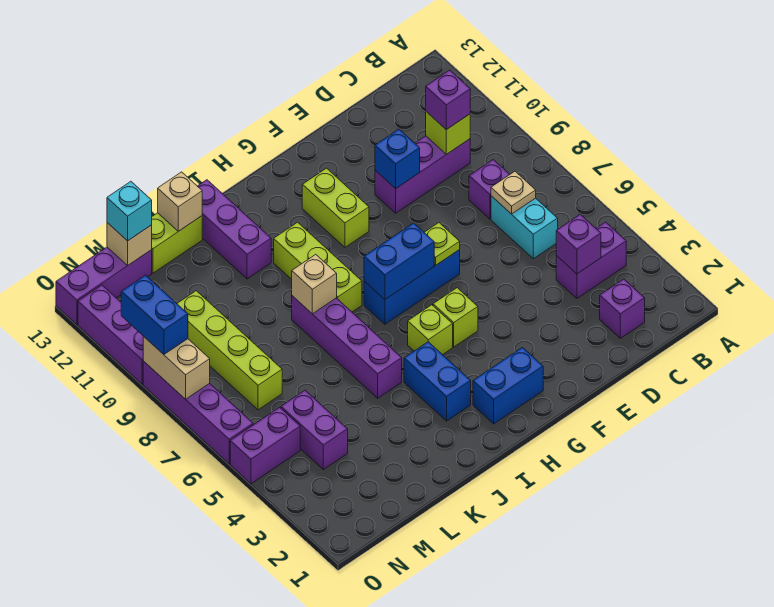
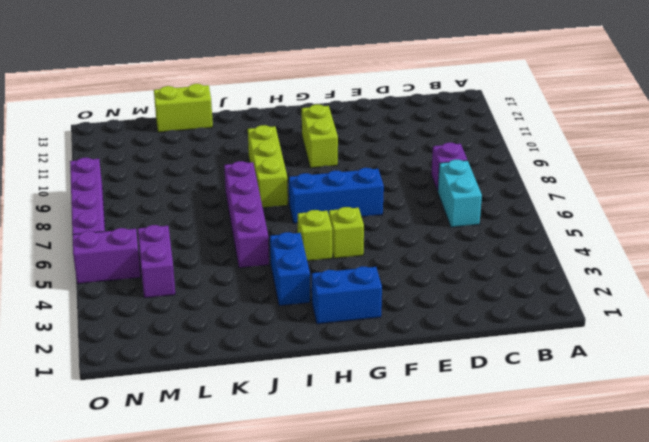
none -> purple brick B4:C4 level 1
none -> purple brick C2 level 1
none -> purple brick C10:E10 level 1
none -> purple brick J11:J13 level 1

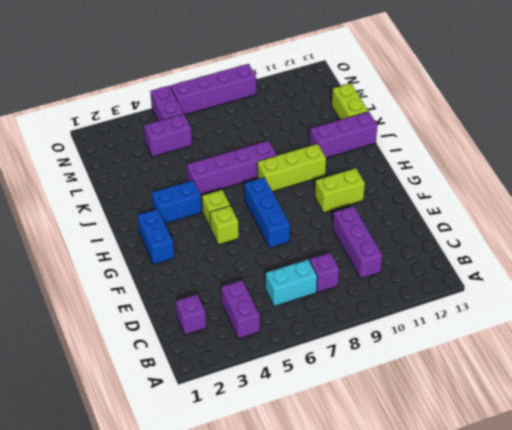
none -> lime brick M7:M10 level 1
none -> purple brick M13:O13 level 1
none -> purple brick O10:O12 level 1
none -> purple brick C4 level 2

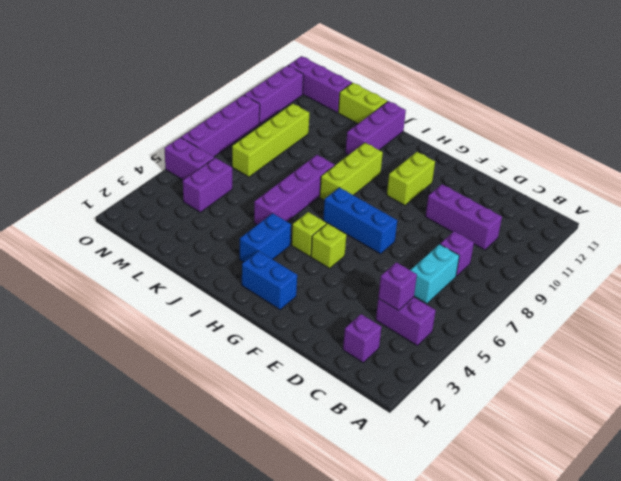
none -> tan plate C7 level 2
none -> lime brick C10 level 2
none -> blue brick E10 level 2
none -> lime plate F7 level 2

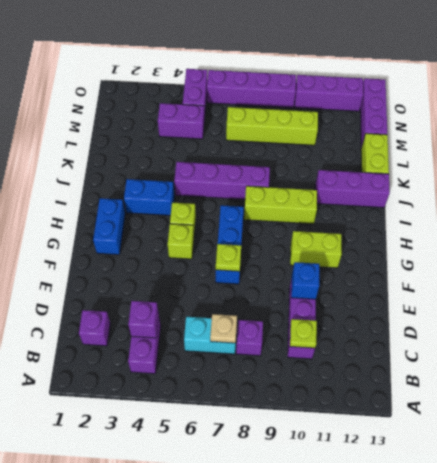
lime plate C10 level 2 -> lime brick C10 level 2
none -> blue brick G7:H7 level 2
none -> tan brick J8 level 2
none -> tan brick K13 level 2
none -> tan brick M13 level 2

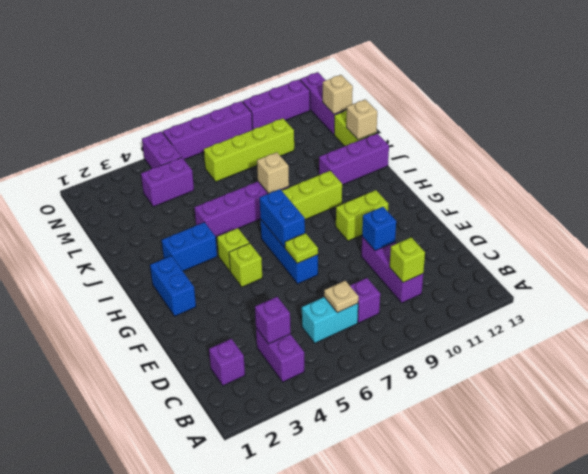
none -> tan brick O8:O9 level 2
none -> purple brick C10 level 3
none -> cyan brick M13 level 3
none -> blue brick O9:O10 level 3

